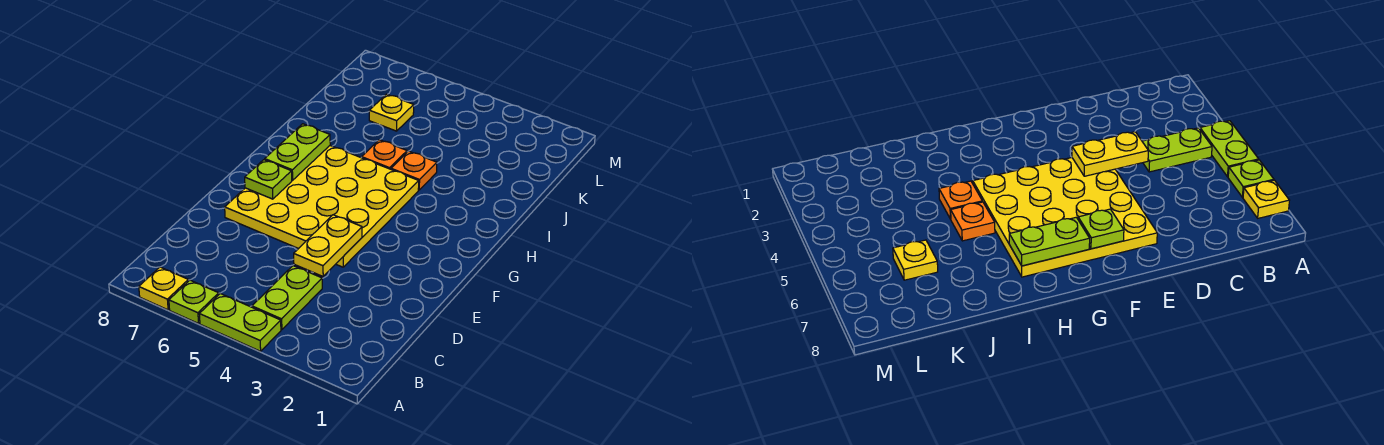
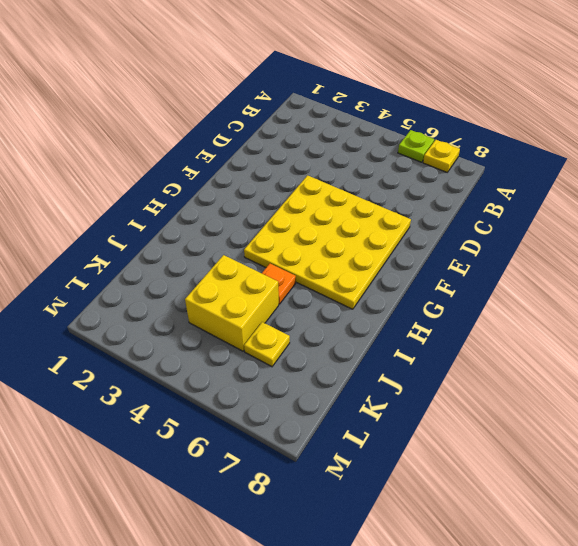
yellow brick J4:K5 level 1 -> none
none -> lime plate A4:A5 level 1
none -> lime plate B4:C4 level 1

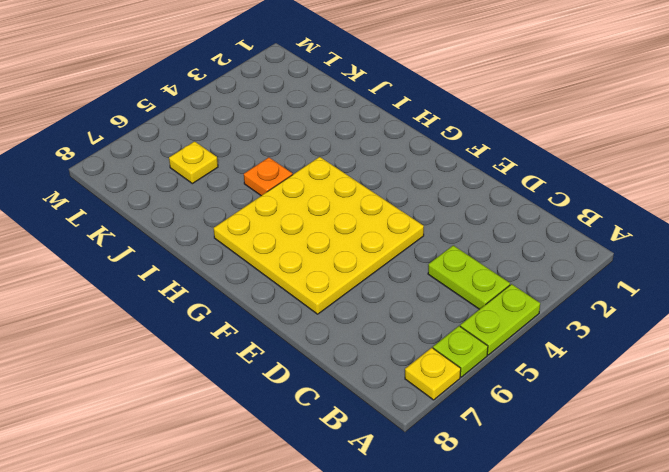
none -> orange plate I4 level 1
none -> yellow plate D4:E4 level 2

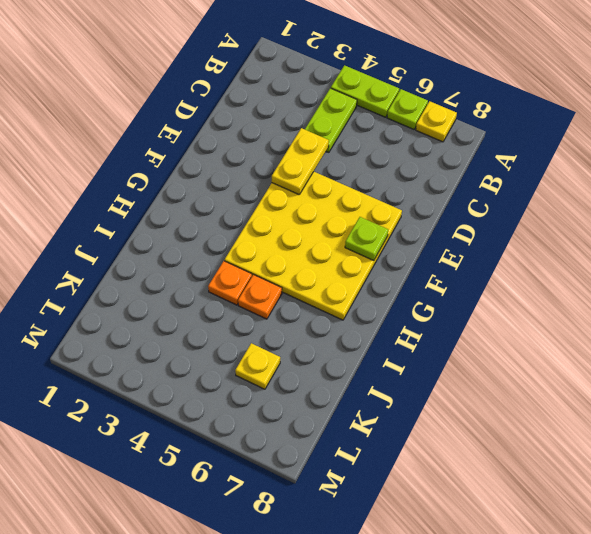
none -> lime plate G7:H7 level 2

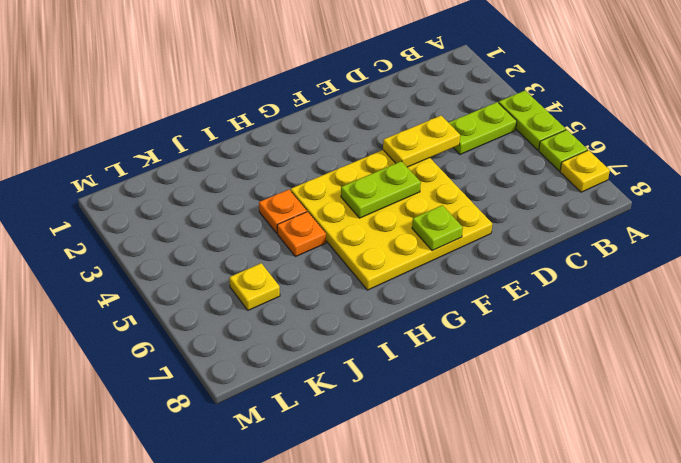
lime plate F5:G5 level 2 -> lime plate G7:H7 level 2

